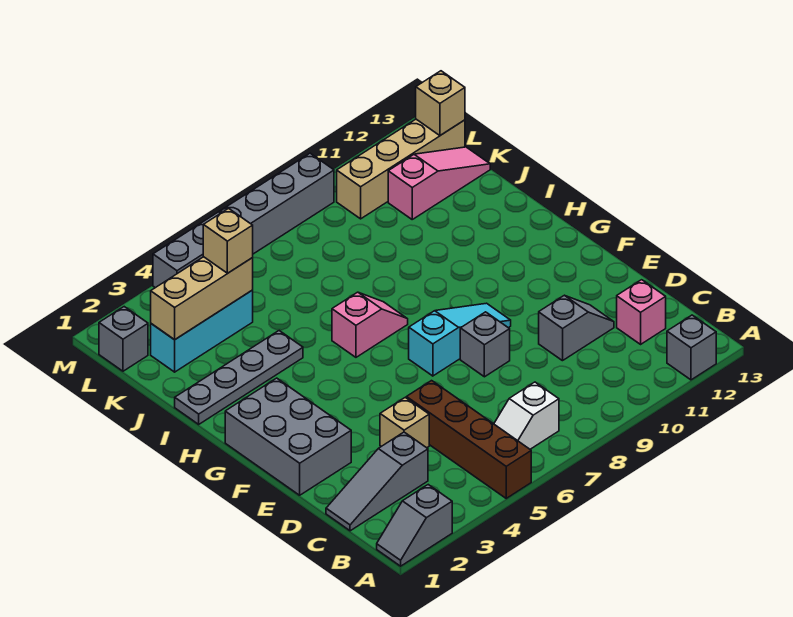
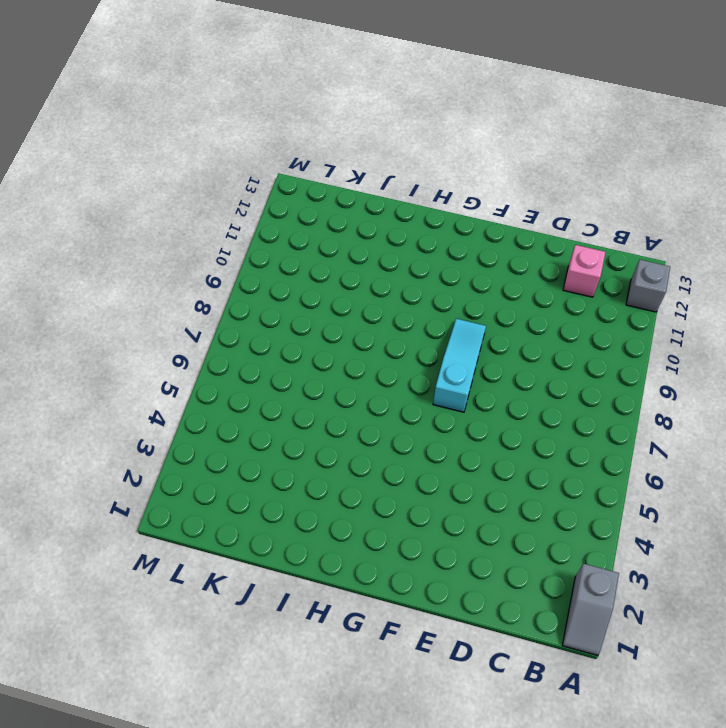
none -> brown brick A5:D5 level 1
none -> white slope B6:B7 level 1 top 7
none -> grey slope C1:C3 level 1 top 3

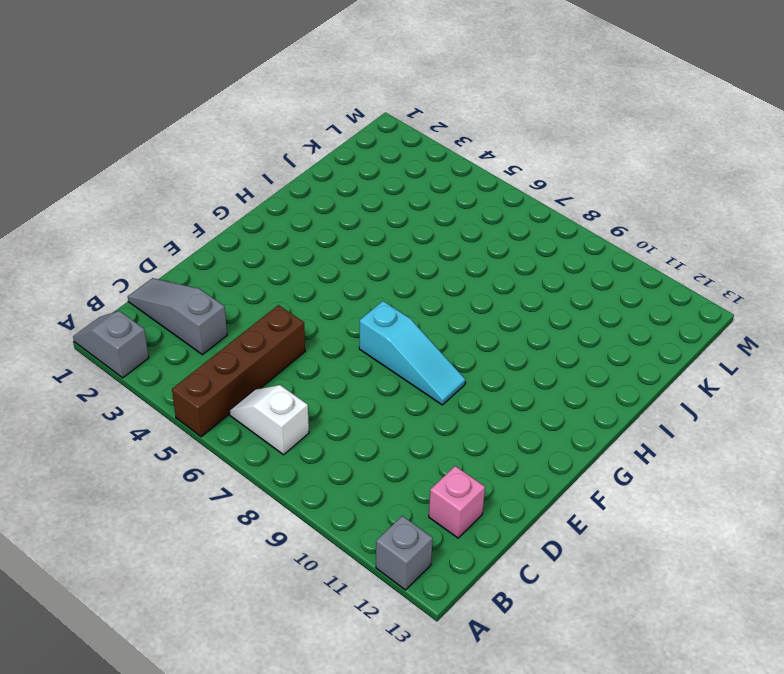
none -> tan brick D4 level 1
none -> grey slope D10:D11 level 1 top 10
none -> grey brick E1:G2 level 1

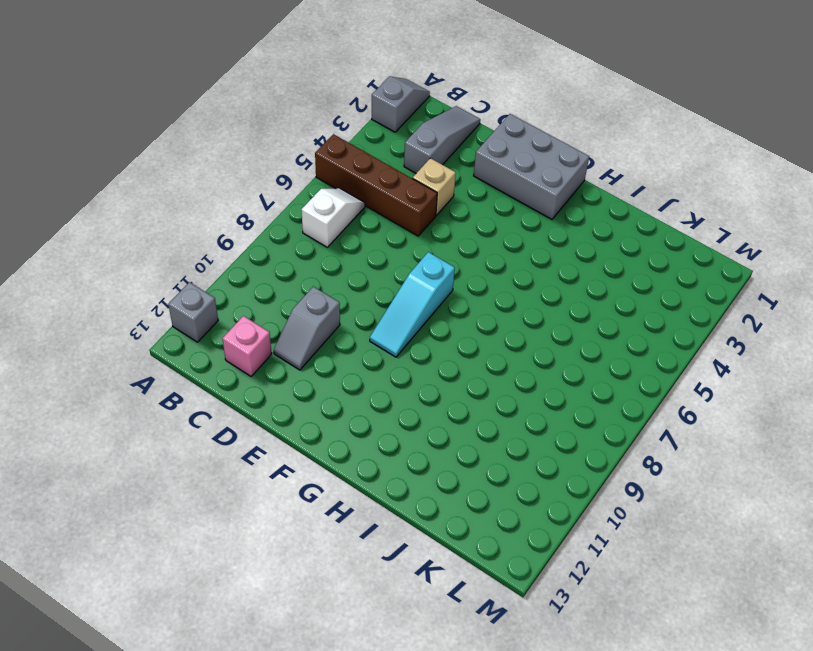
none -> grey brick E8 level 1
none -> pink slope H6:H7 level 1 top 6
none -> grey plate I1:I4 level 1

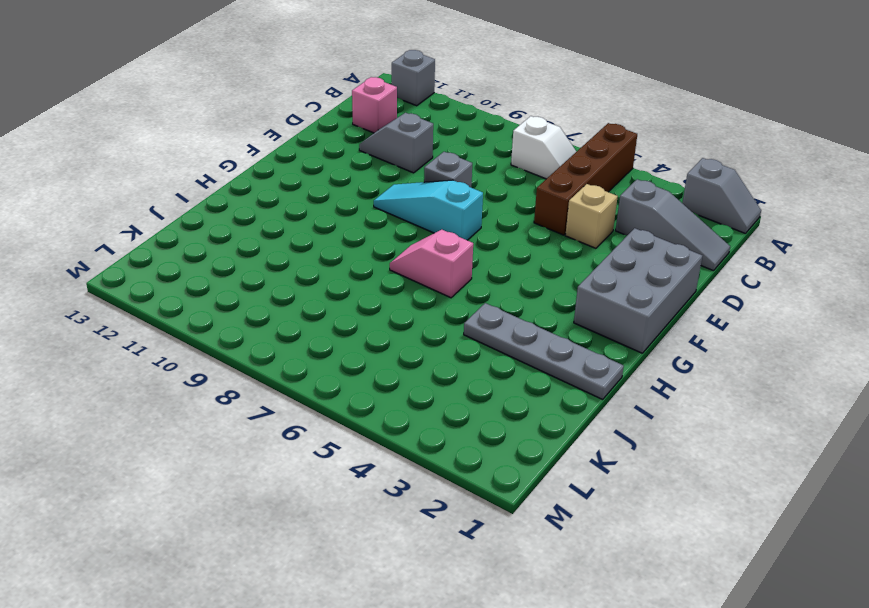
none -> cyan brick K2:K4 level 1
none -> pink slope K11:K13 level 1 top 11
none -> grey brick L1 level 1

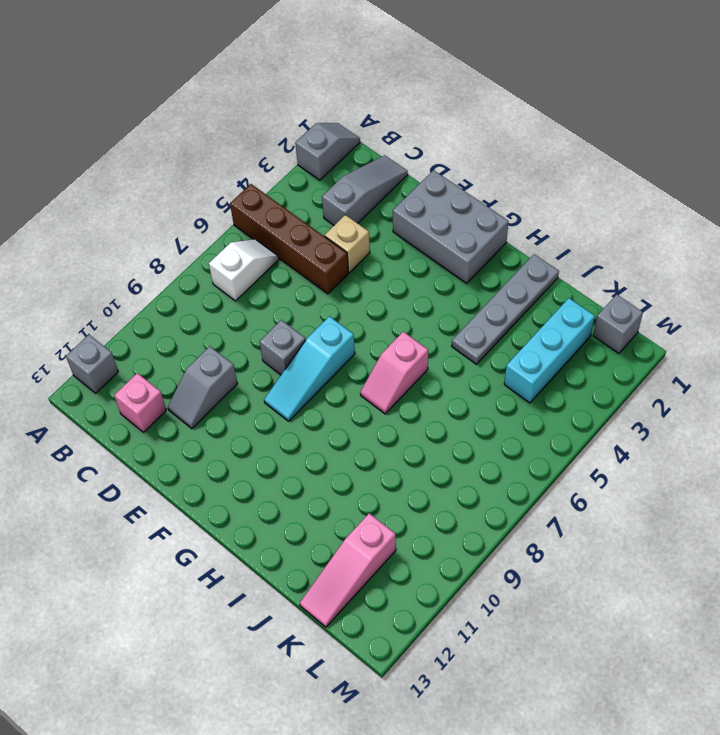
none -> tan brick L10:L13 level 1
none -> grey brick M4:M9 level 1
none -> tan brick K2:K4 level 2

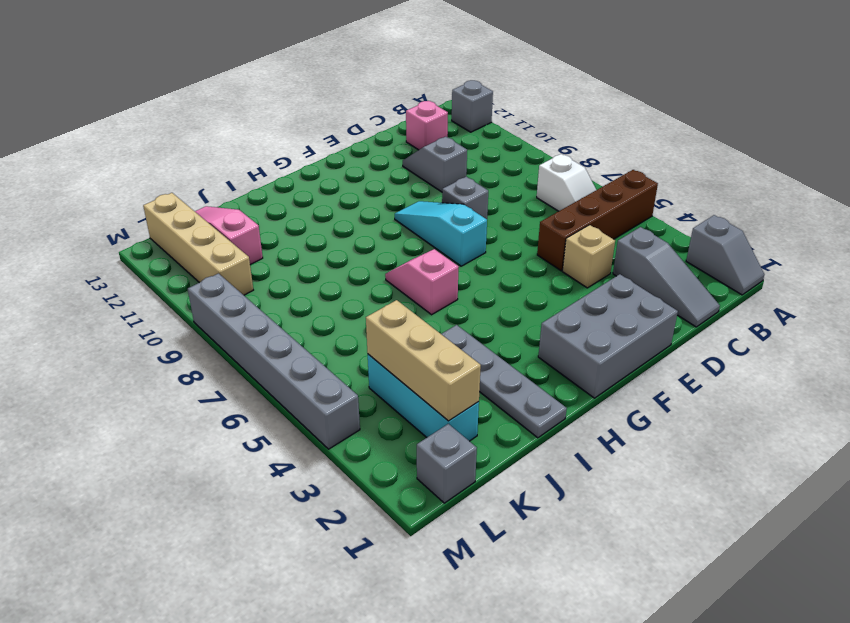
none -> tan brick L13 level 2
none -> tan brick K4 level 3

